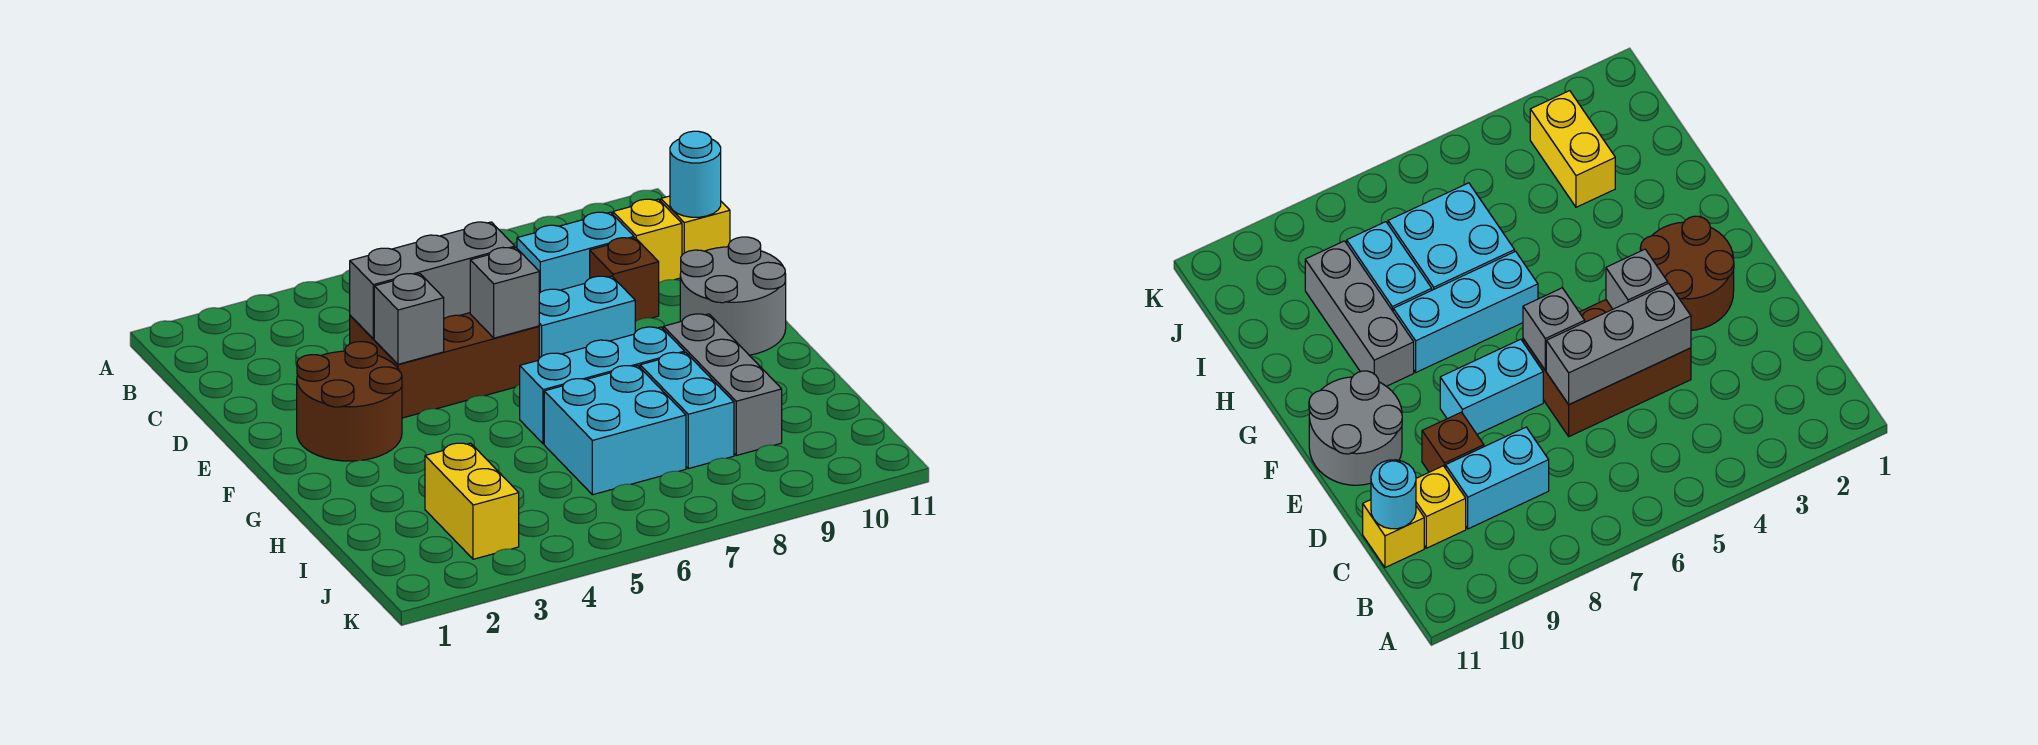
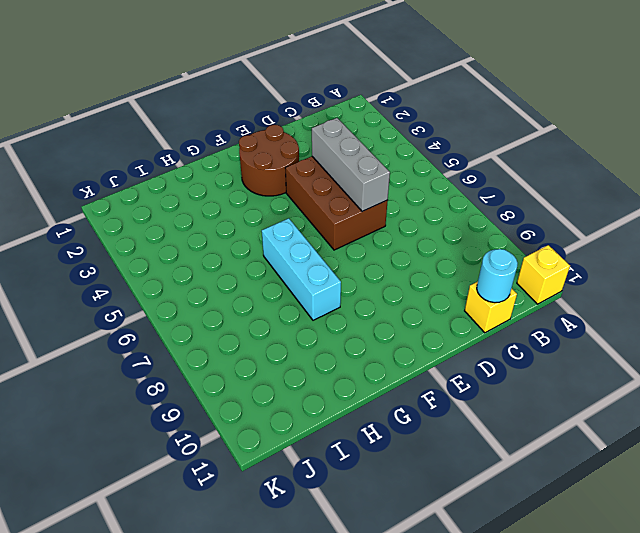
yellow brick A11 level 1 -> yellow brick C10 level 1
none -> cyan brick C8:C9 level 1
none -> brown brick D9 level 1
none -> cyan brick E7:E8 level 1

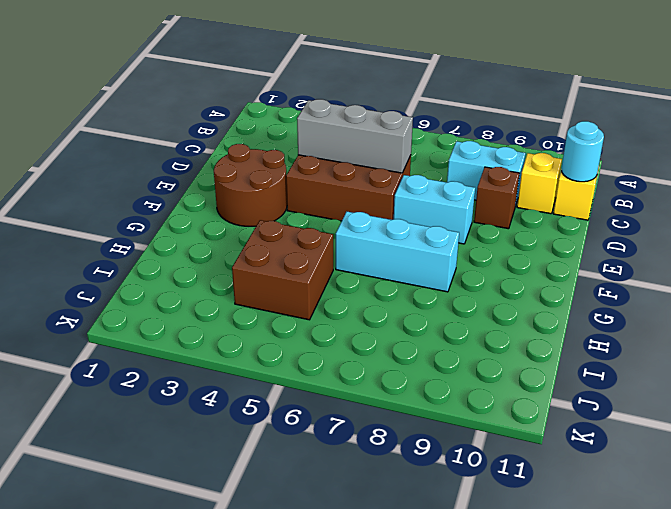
brown brick H4:I5 level 1 -> none
none -> grey round brick E10:F11 level 1
none -> grey brick G9:I9 level 1
none -> cyan brick H6:I7 level 1

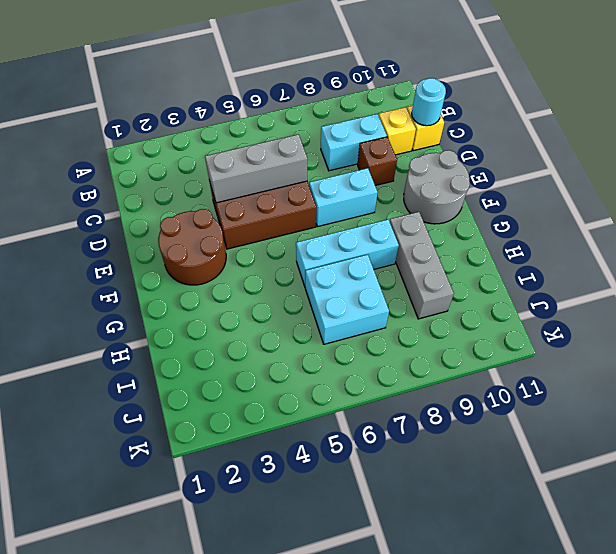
none -> cyan brick H8:I8 level 1
none -> yellow brick I3:J3 level 1
none -> grey brick E4 level 2

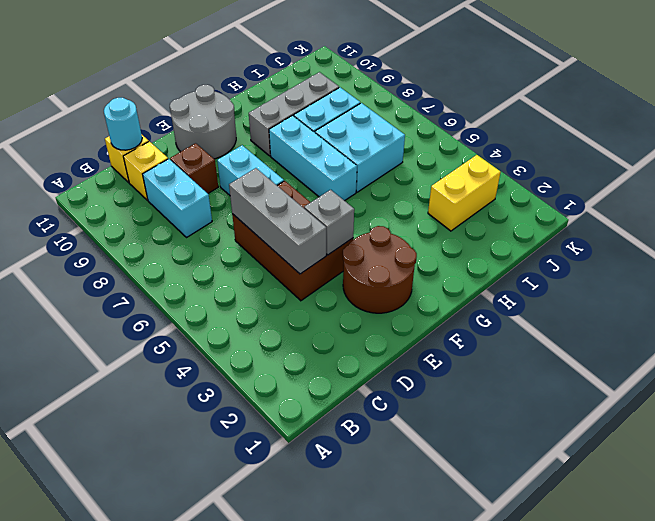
none -> grey brick E6 level 2

